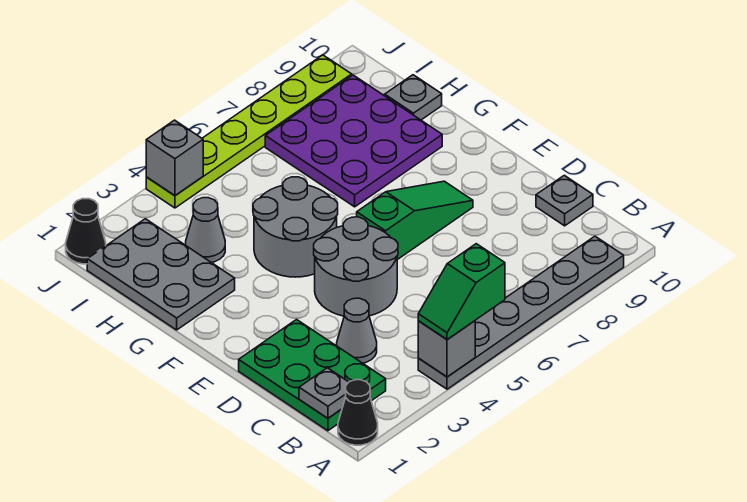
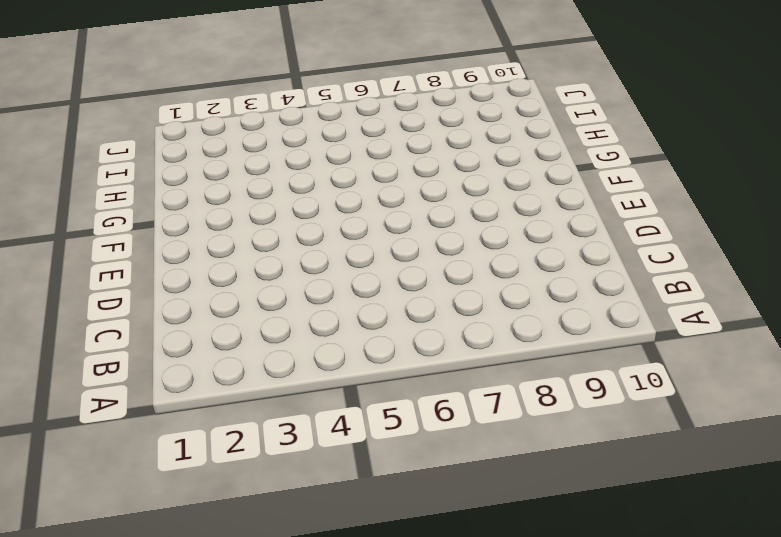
none -> black cone A1 level 1
none -> grey plate A4:A9 level 1
none -> green plate B1:D2 level 1

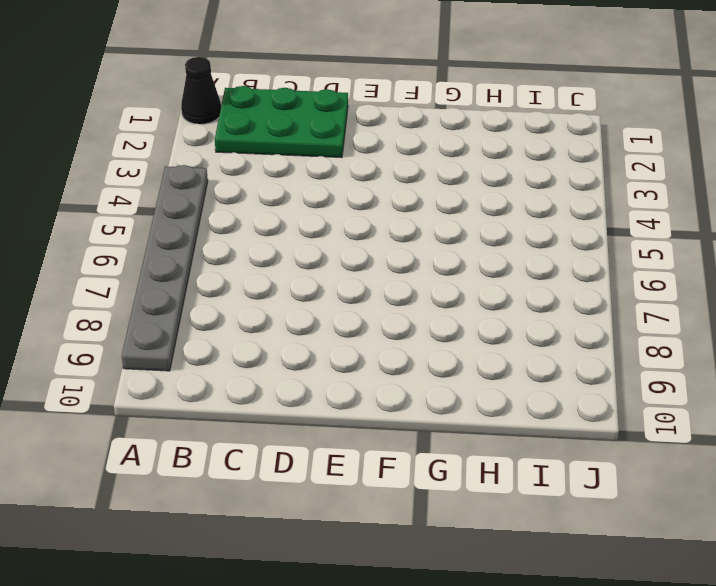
none -> grey cone C3 level 1
none -> grey plate C10 level 1
none -> grey round brick D4:E5 level 1

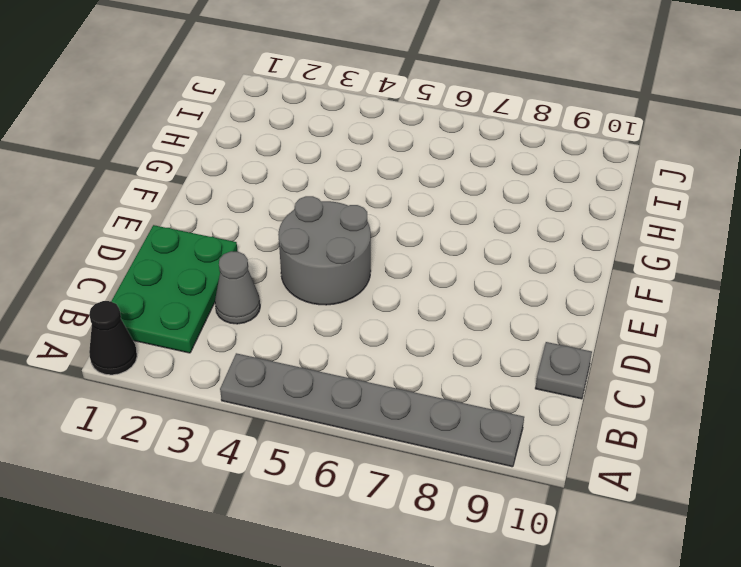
none -> green slope E6:E8 level 1 top 6
none -> grey round brick F4:G5 level 1
none -> grey plate G1:I2 level 1

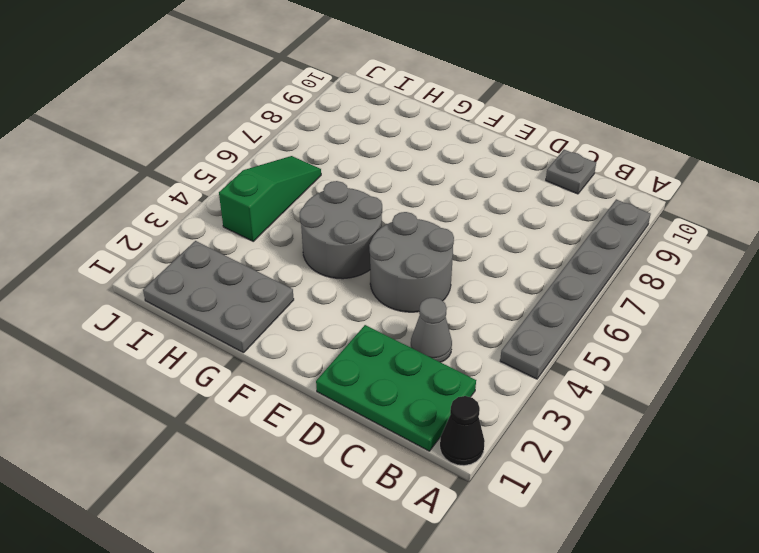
green slope I4:I6 level 1 top 4 -> green slope E6:E8 level 1 top 6
none -> purple plate G7:I9 level 1
none -> grey cone H3 level 1
none -> grey plate H10 level 1

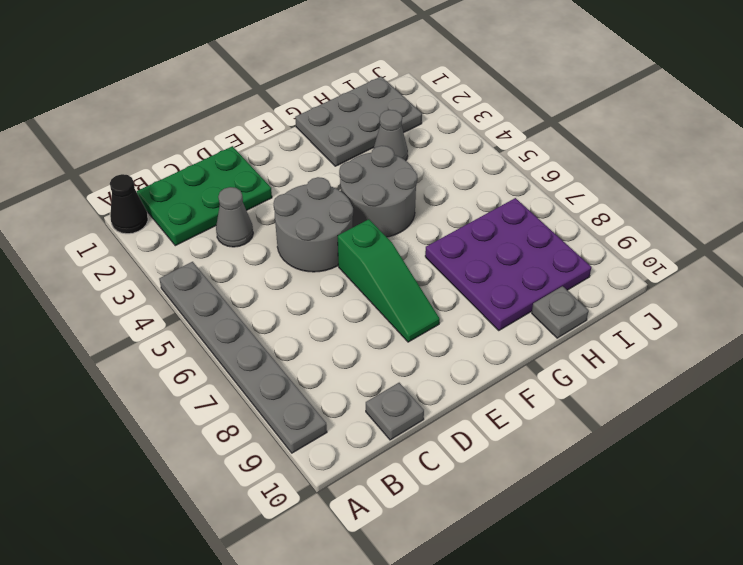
none -> black cone J1 level 1
none -> lime plate J4:J9 level 1
none -> grey brick A4 level 2

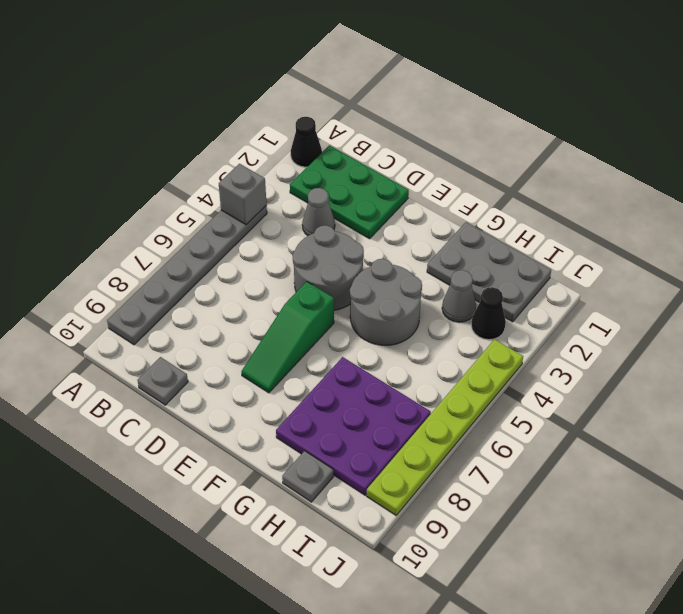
black cone I3 level 1 -> black cone J1 level 1
none -> grey plate B1 level 2
none -> grey brick J4 level 2
none -> green slope A4:A5 level 3 top 5

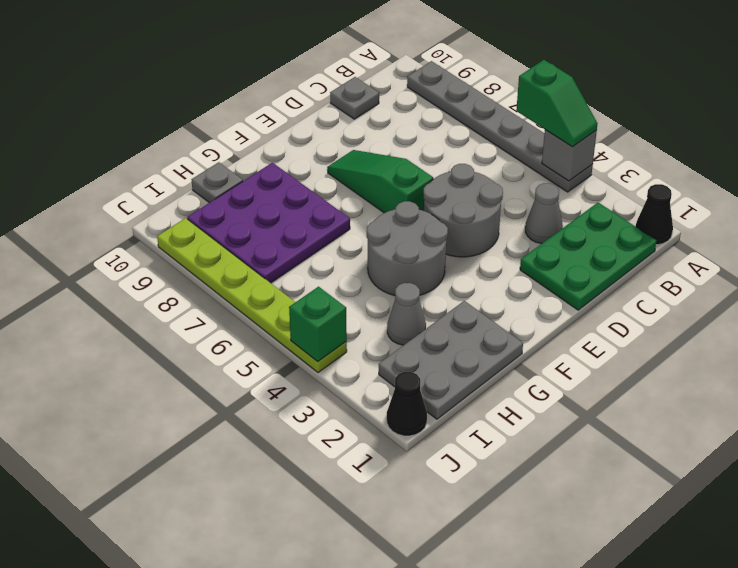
green brick J4 level 2 -> grey brick J4 level 2
none -> grey plate B1 level 2

